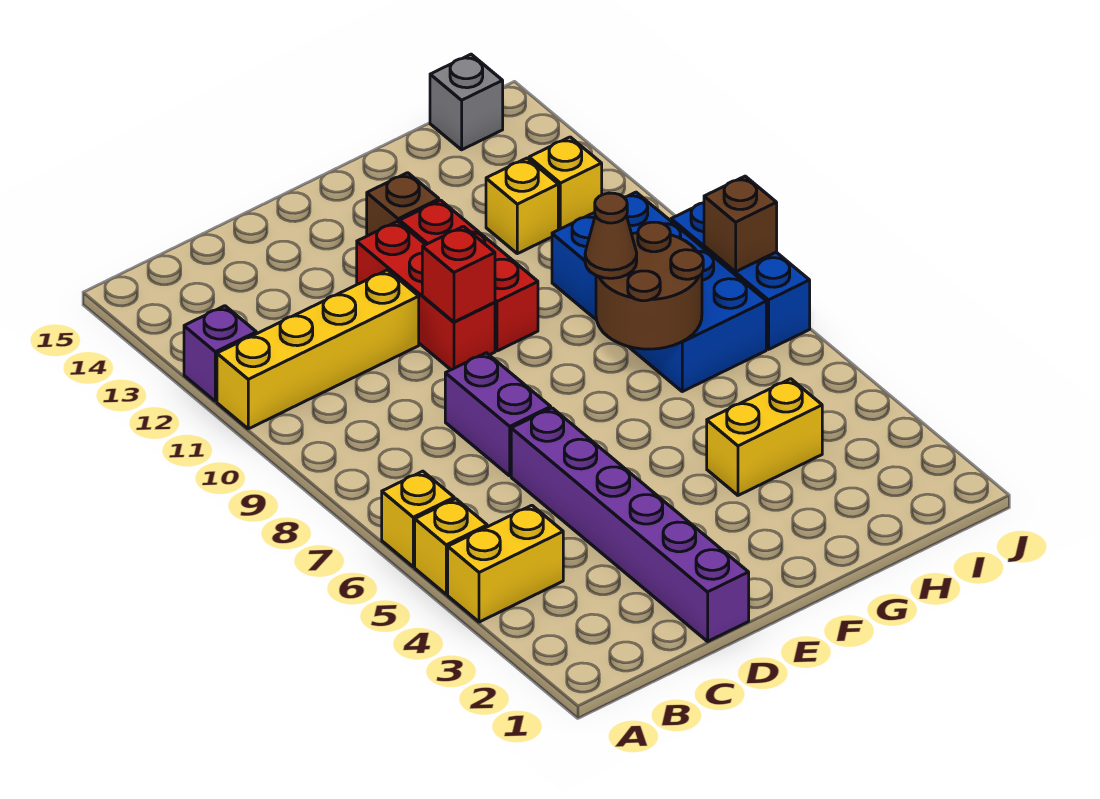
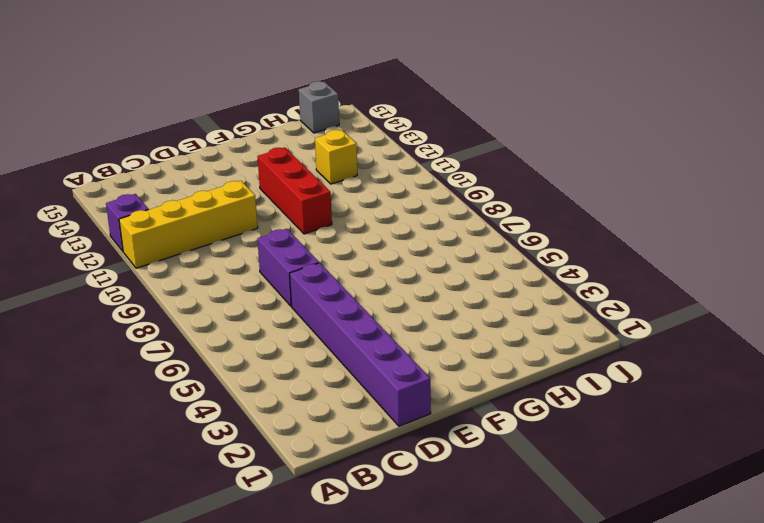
none -> yellow brick A4:B4 level 1
none -> yellow brick A5 level 1
none -> yellow brick A6 level 1

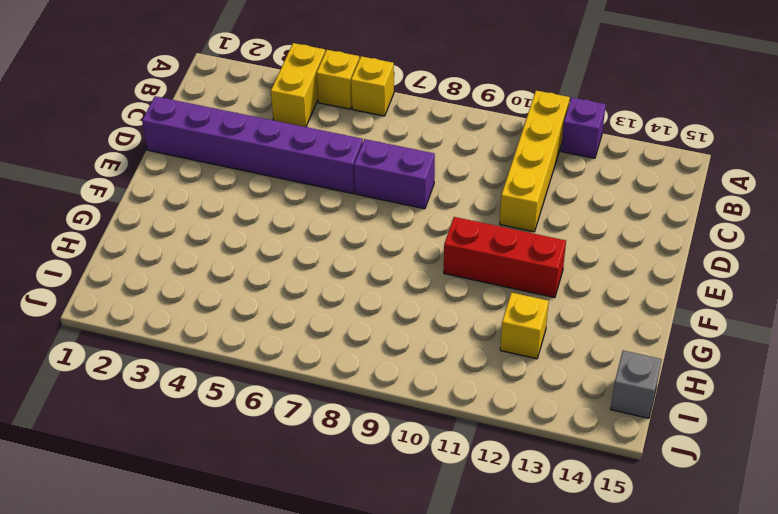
none -> red brick E10:E12 level 1
none -> brown brick F13 level 1
none -> yellow brick G4:H4 level 1

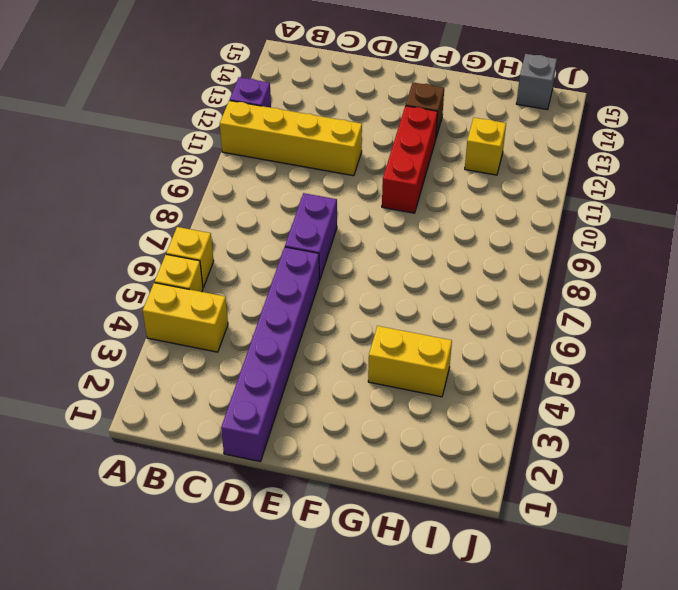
none -> red brick E10:E12 level 1
none -> blue brick H7:I10 level 1
none -> yellow brick I12 level 1

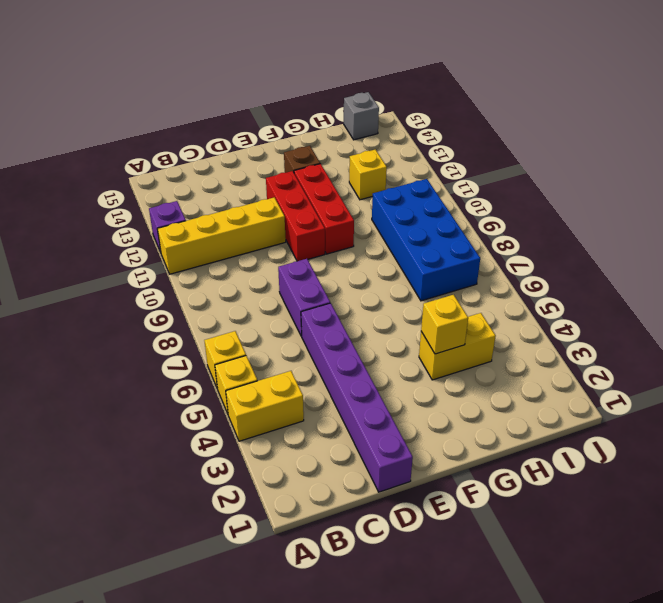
yellow brick G4 level 2 -> yellow brick I12 level 1
none -> blue brick J7:J9 level 1
none -> red brick E10 level 2
none -> brown round brick G7:H8 level 2

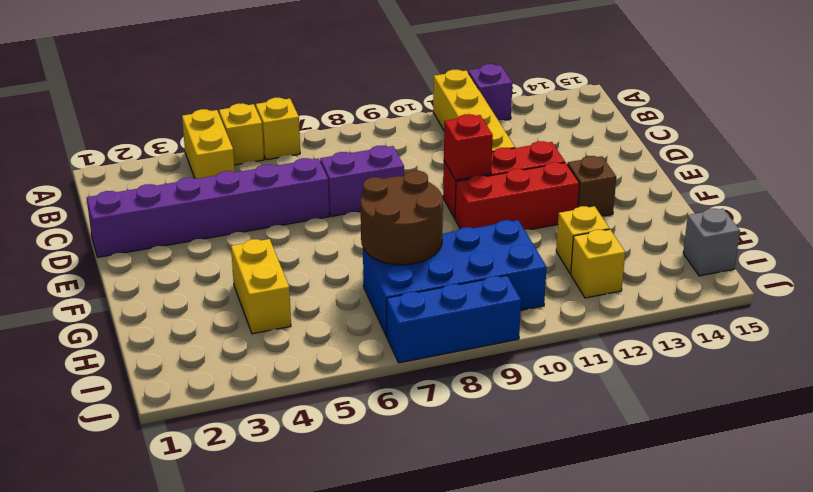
none -> brown brick J8 level 2
none -> brown cone G8 level 3

